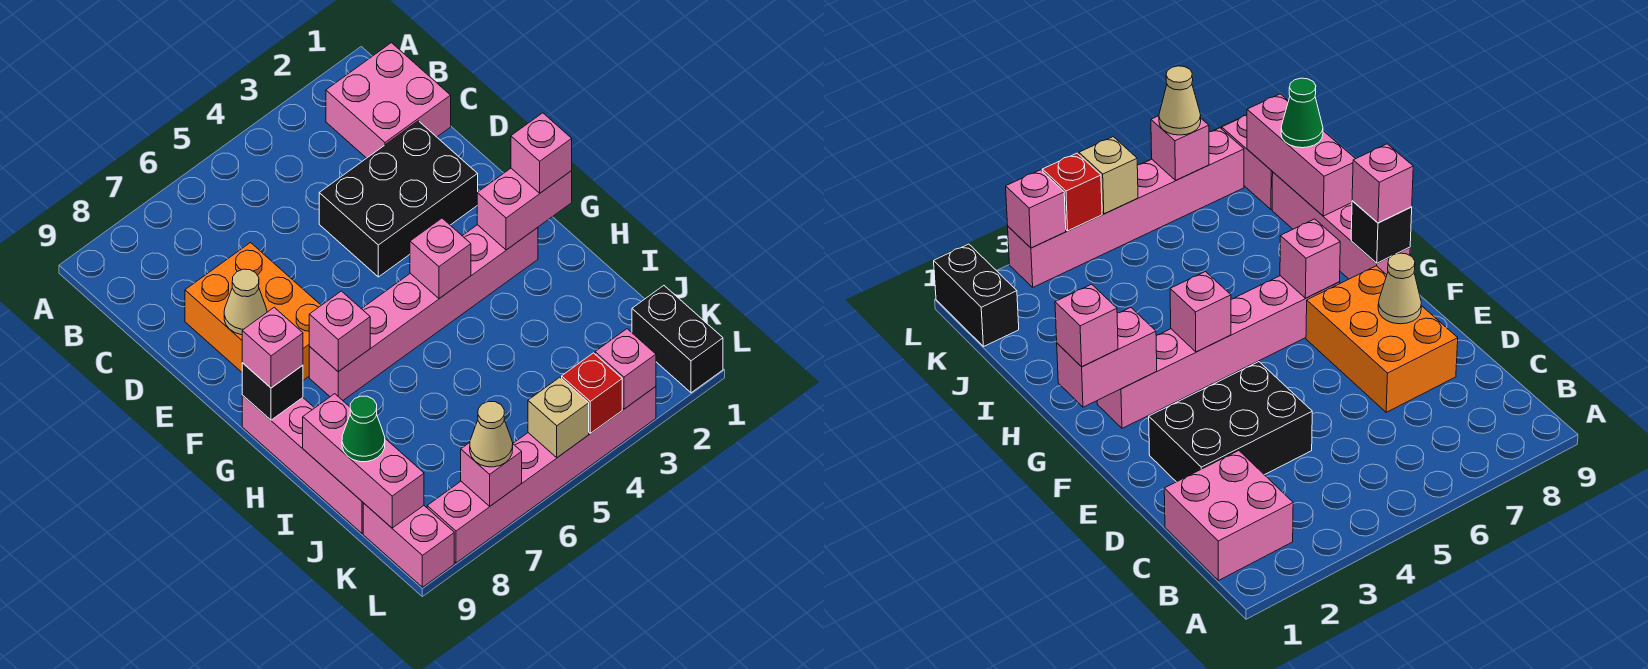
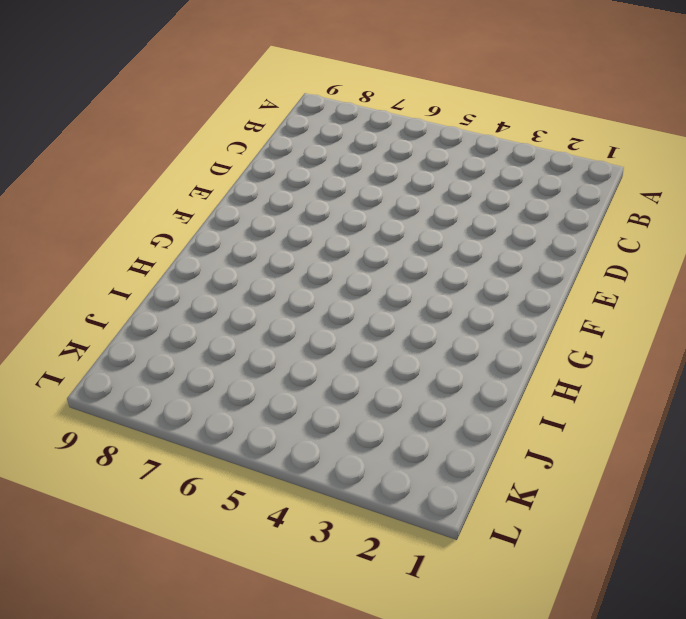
none -> pink brick B1:C2 level 1
none -> black brick D2:E4 level 1
none -> orange brick D7:F8 level 1

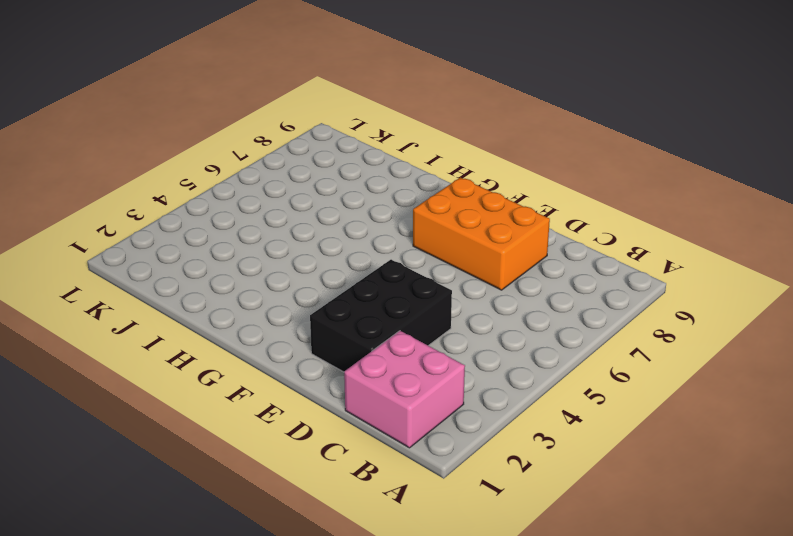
none -> pink brick G2:G7 level 1
none -> pink brick G9:J9 level 1
none -> black brick K1:L1 level 1

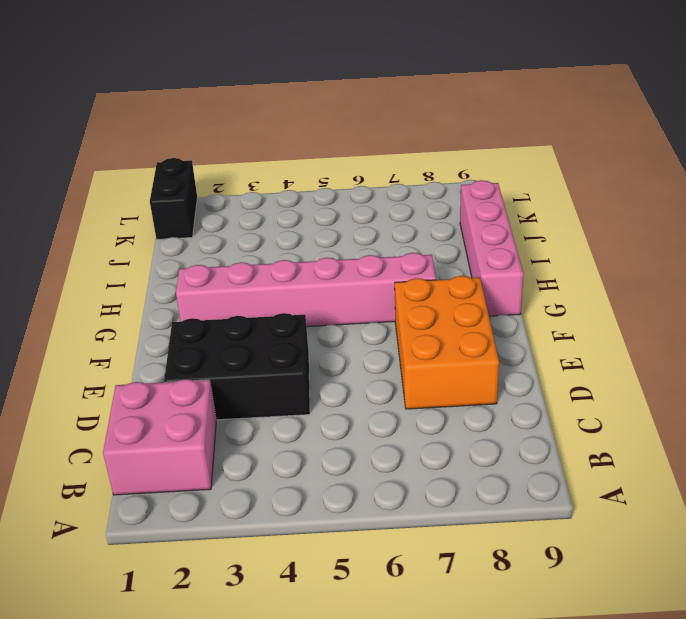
none -> pink brick K9:L9 level 1
none -> pink brick L3:L8 level 1
none -> tan cone E8 level 2

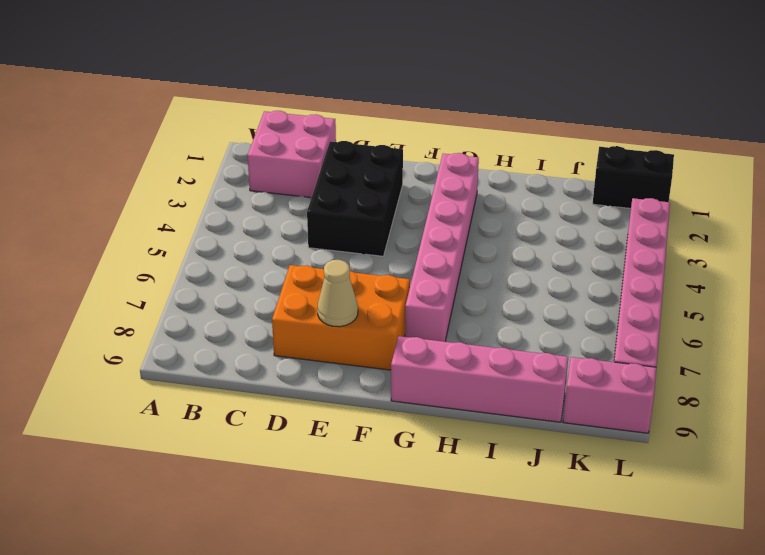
none -> pink brick G1:G2 level 2
none -> pink brick G4 level 2
none -> pink brick G7 level 2

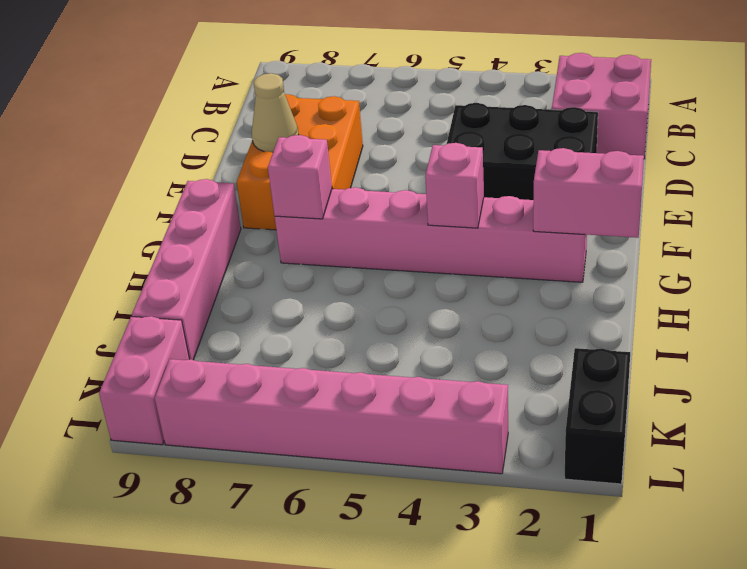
none -> black brick G9 level 2
none -> pink brick I9:K9 level 2
none -> pink brick L3 level 2

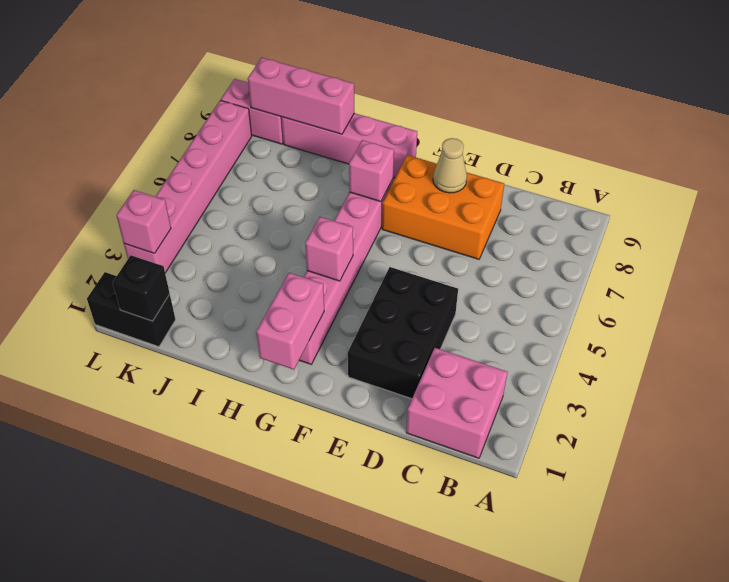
black brick K1 level 2 -> black brick G9 level 2
none -> red brick L4 level 2
none -> tan brick L5 level 2
none -> pink brick L7 level 2

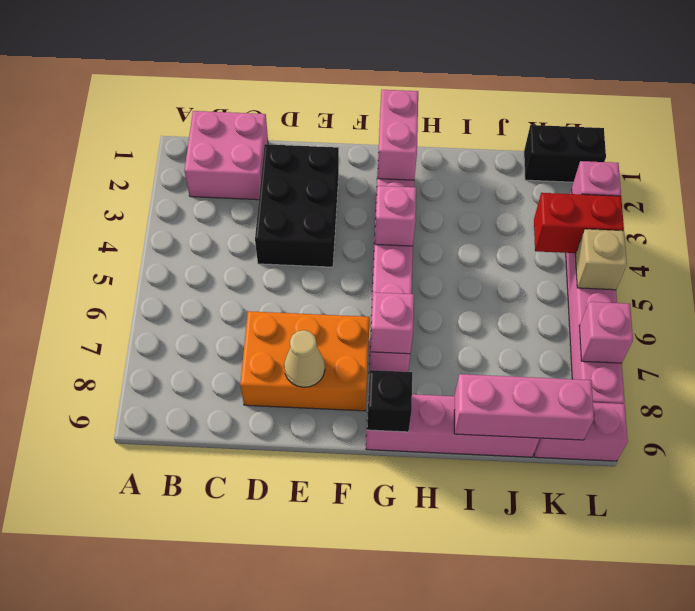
red brick K4:L4 level 2 -> red brick L4 level 2
none -> pink brick G1 level 3
none -> pink brick G9 level 3
none -> green cone J9 level 3

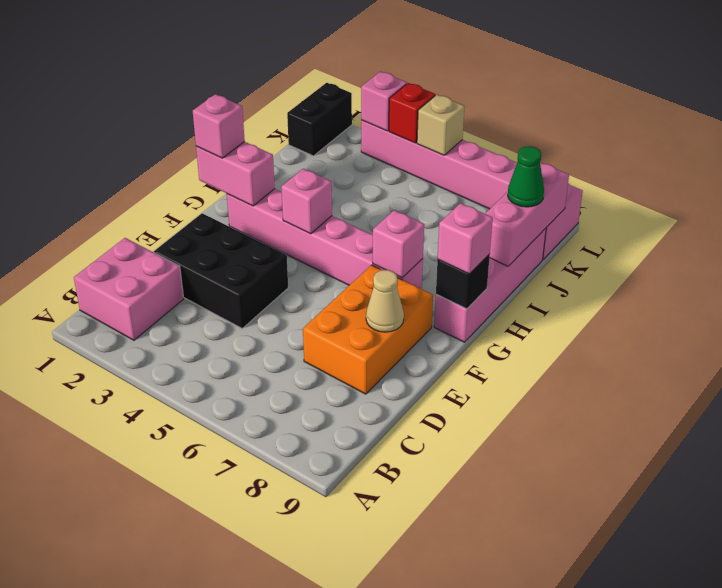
none -> pink brick L7 level 2
none -> tan cone L7 level 3

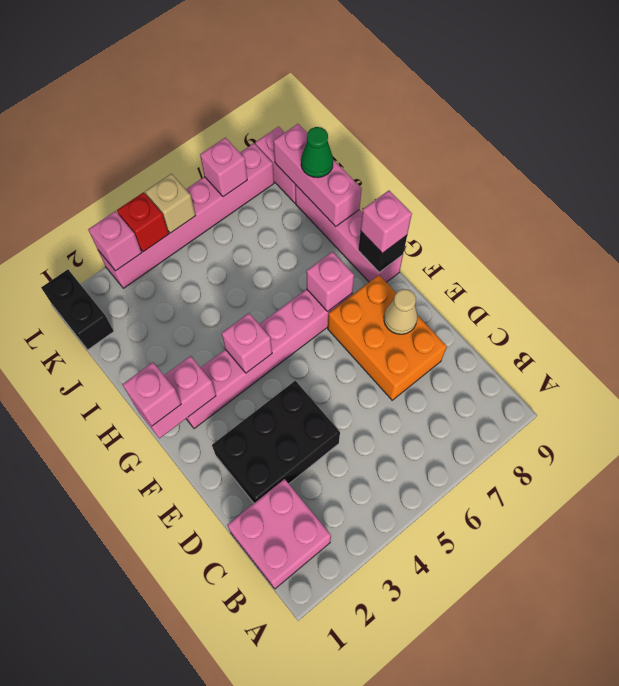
none -> tan cone L7 level 3

